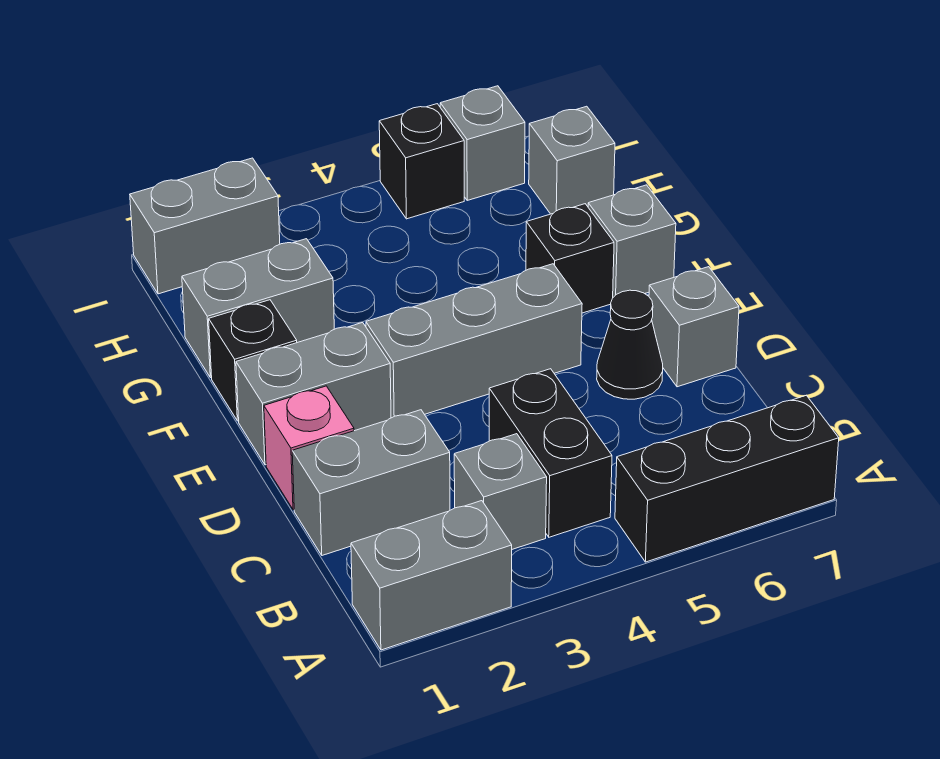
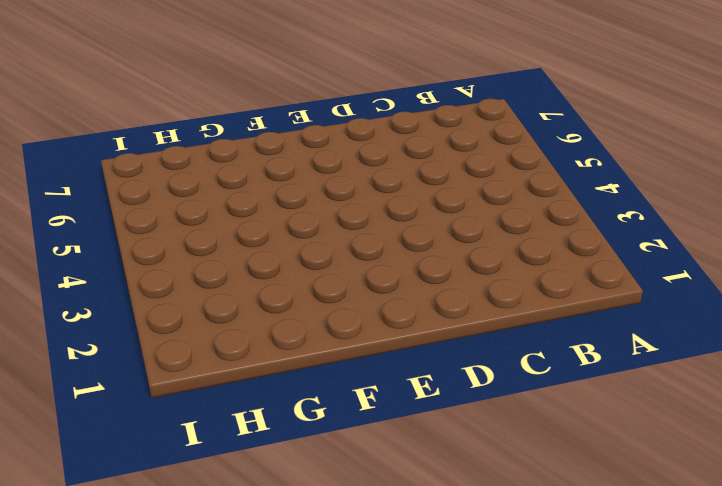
none -> grey brick A1:A2 level 1
none -> black brick A5:A7 level 1
none -> grey brick B3 level 1

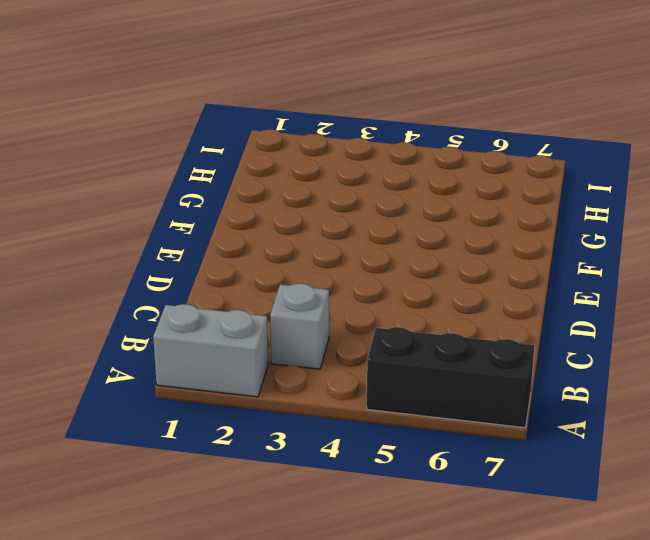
none -> black brick B4:C4 level 1
none -> grey brick C1:C2 level 1
none -> pink brick D1 level 1

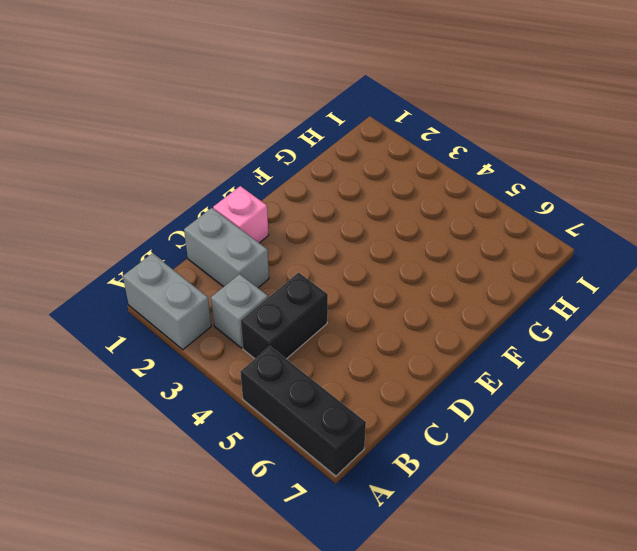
none -> black cone D6 level 1
none -> grey brick D7 level 1
none -> grey brick E1:E2 level 1

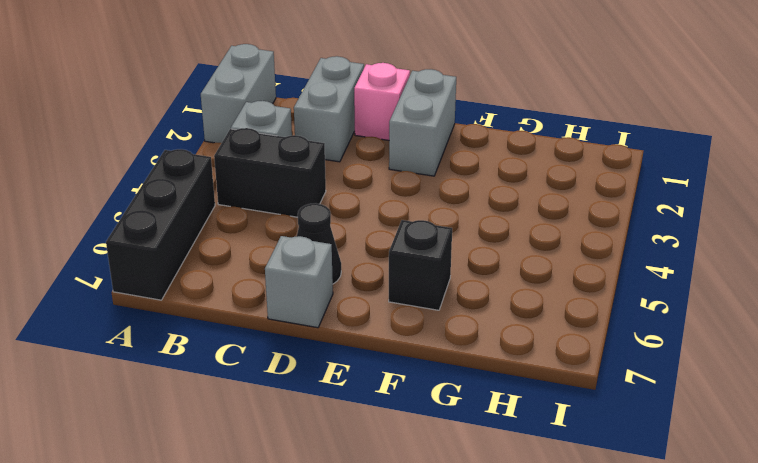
none -> grey brick E3:E5 level 1
none -> black brick F1 level 1
none -> grey brick F7 level 1

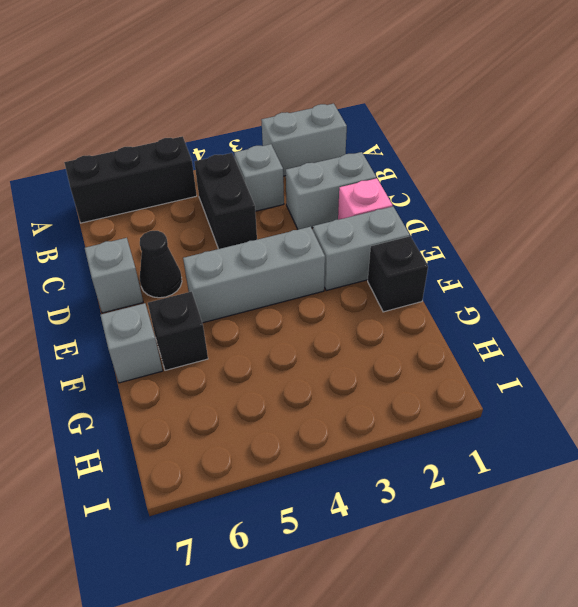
none -> grey brick G1:G2 level 1
none -> grey brick H7 level 1
none -> grey brick I1:I2 level 1

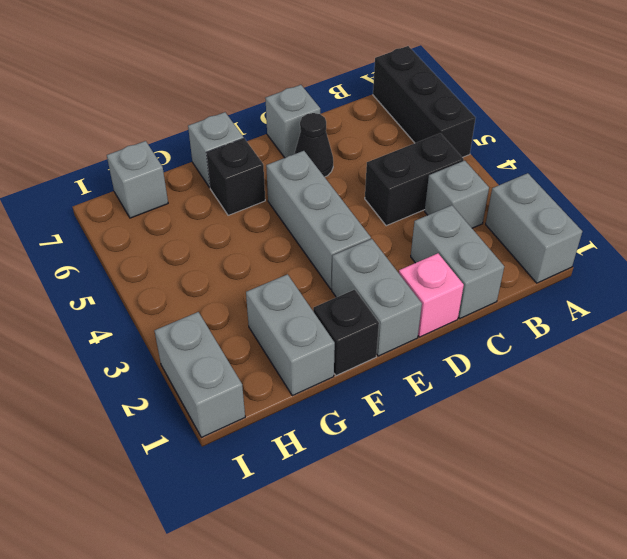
none -> black brick I5 level 1
none -> grey brick I6 level 1

